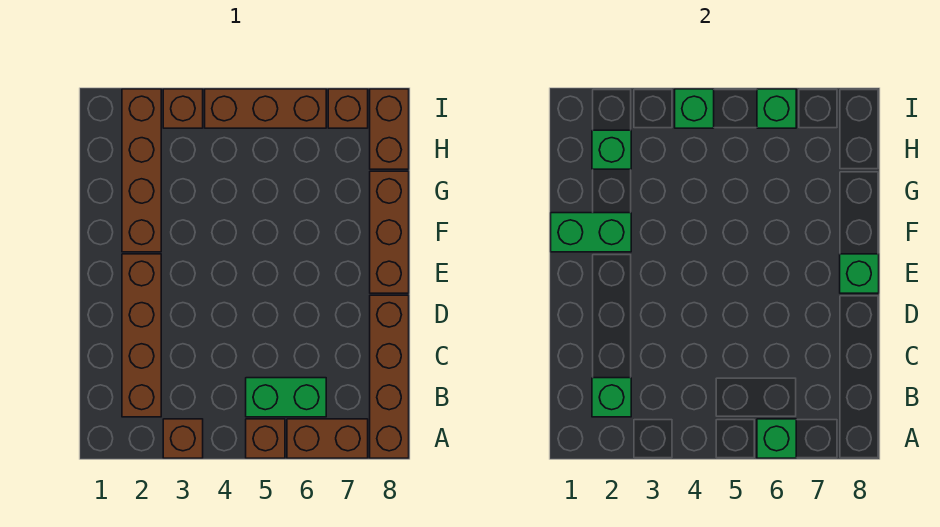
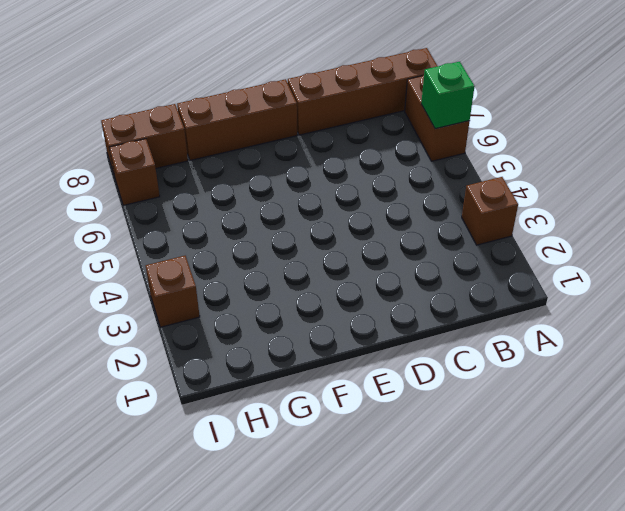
none -> brown brick A5 level 1
none -> brown brick B2:E2 level 1
none -> green brick B5:B6 level 1

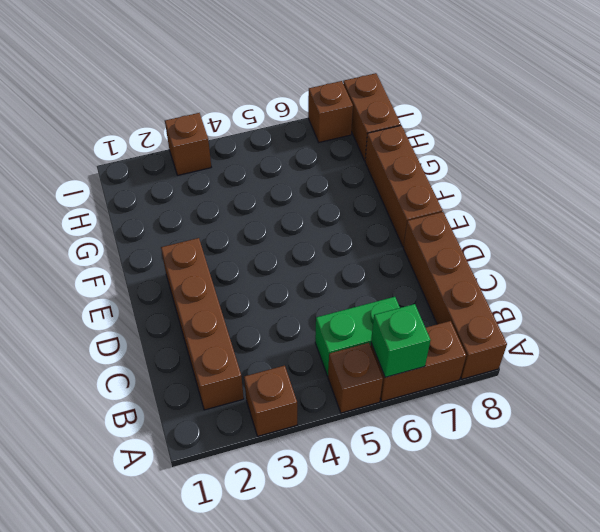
none -> brown brick F2:I2 level 1
none -> brown brick I4:I6 level 1
none -> green brick B2 level 2

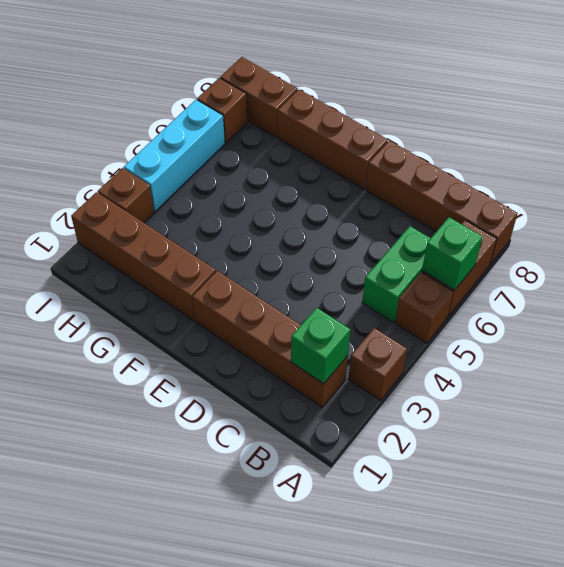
cyan brick I4:I6 level 1 -> brown brick I4:I6 level 1
none -> green brick E8 level 2
none -> green brick F1:F2 level 2
none -> green brick H2 level 2

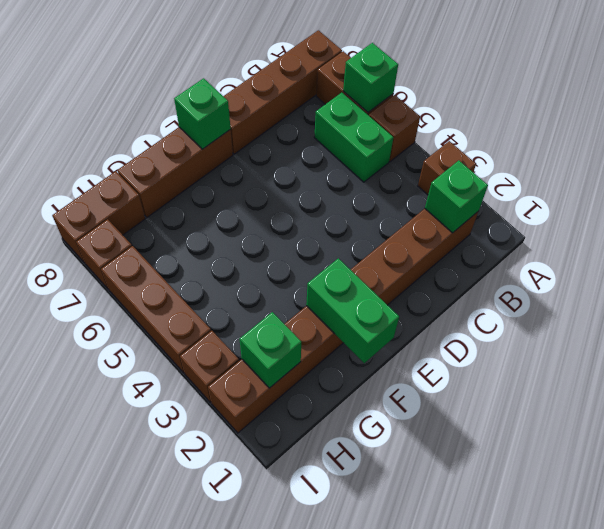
none -> green brick I4 level 2
none -> green brick I6 level 2

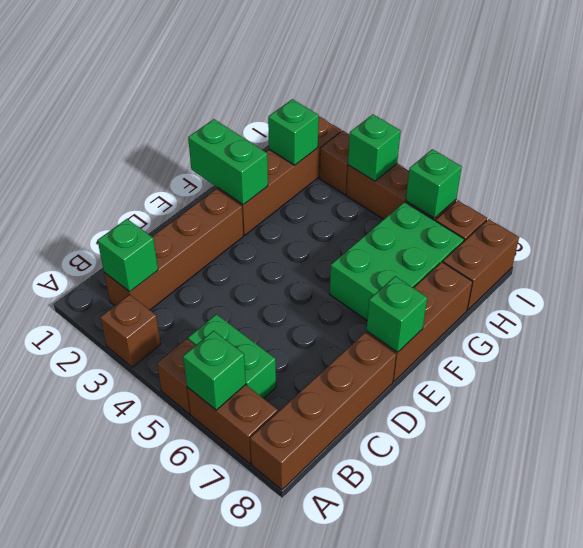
green brick F6:H7 level 1 -> none

